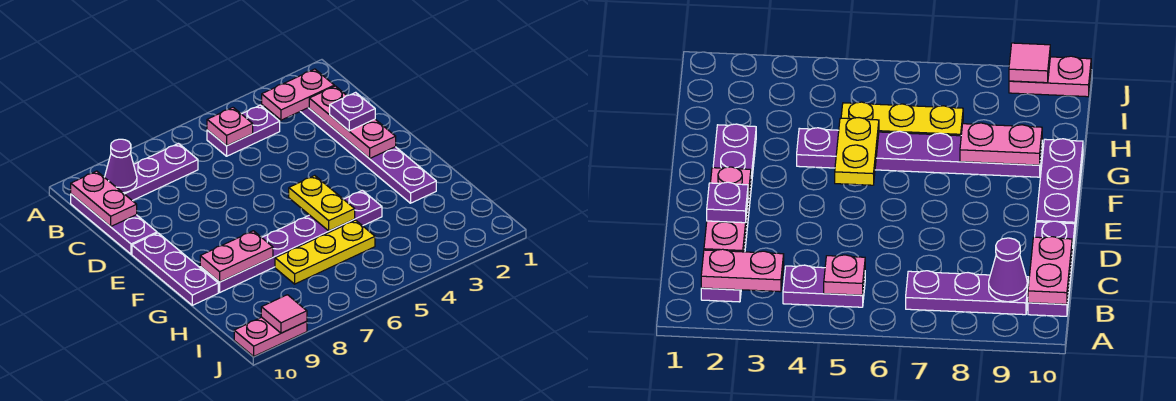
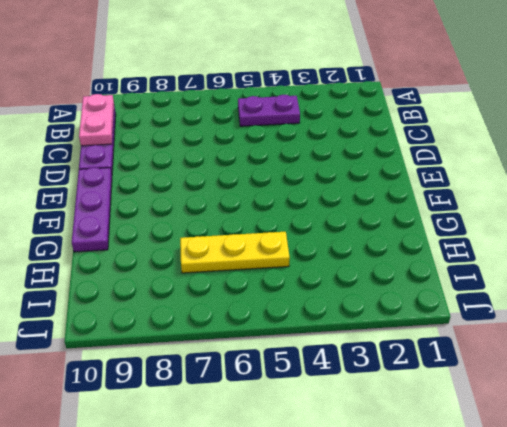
none -> purple plate B2:G2 level 1
none -> purple plate B7:B9 level 1
none -> purple plate G4:G9 level 1

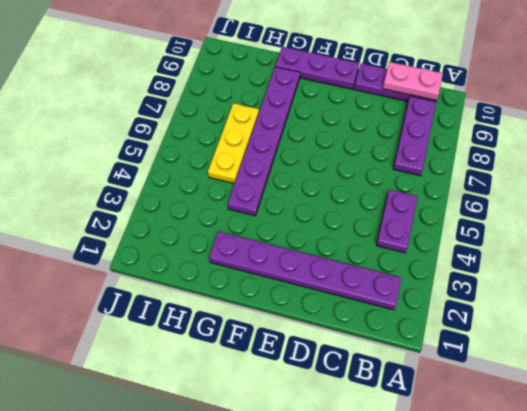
none -> pink plate J9:J10 level 1
none -> pink plate B2:B3 level 2
none -> pink plate B5 level 2

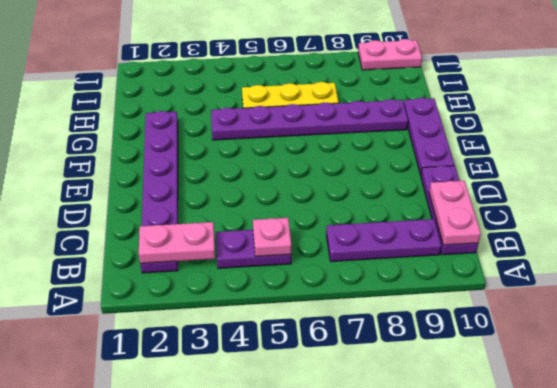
none -> purple cone B9 level 2
none -> pink plate C2:E2 level 2
none -> yellow plate F5:G5 level 2

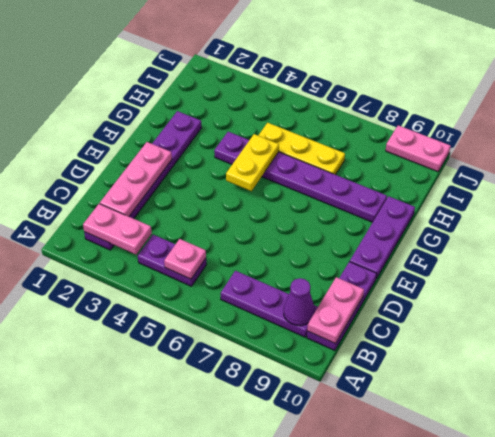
none -> pink plate G8:G9 level 2
none -> pink tile J9 level 2
none -> purple plate D2 level 3

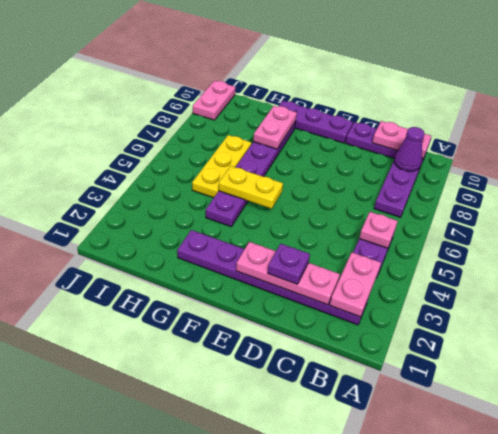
none -> pink tile J9 level 2

